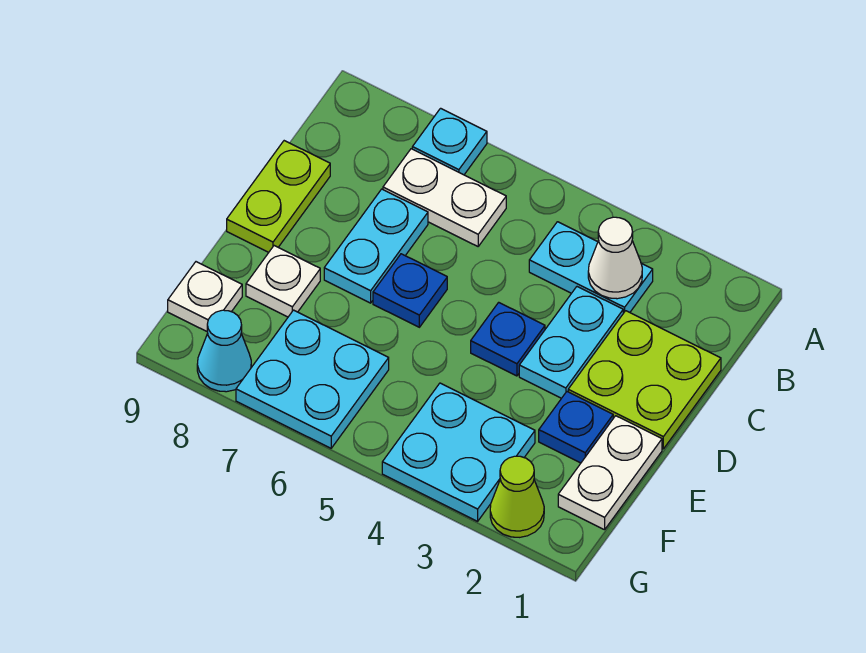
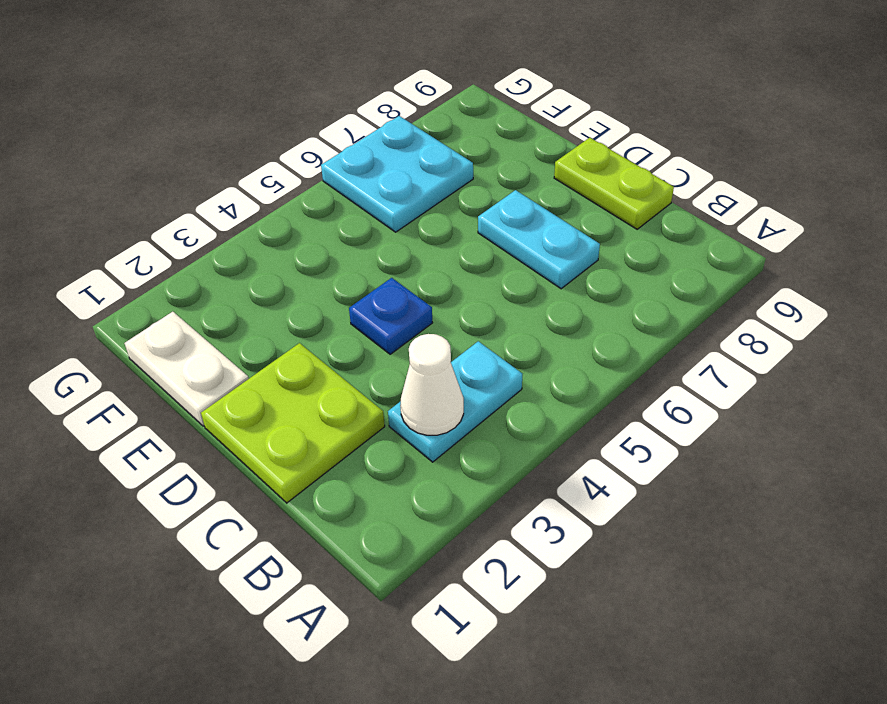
none -> cyan plate A7 level 1
none -> white plate B6:B7 level 1
none -> cyan plate C3:D3 level 1

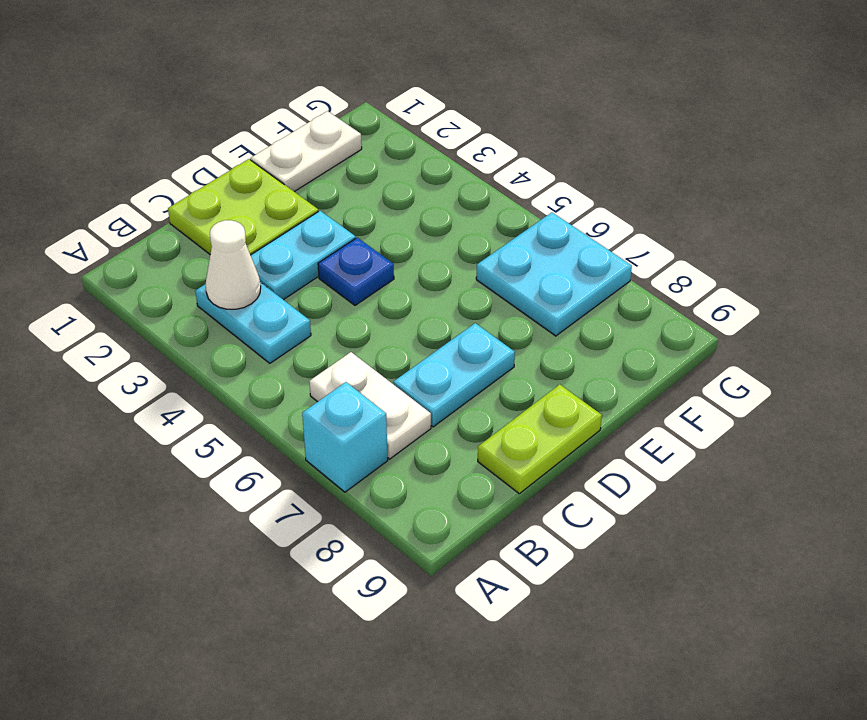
cyan brick A7 level 1 -> cyan plate A7 level 1
none -> blue plate D6 level 1
none -> blue plate E2 level 1
none -> white plate E8 level 1

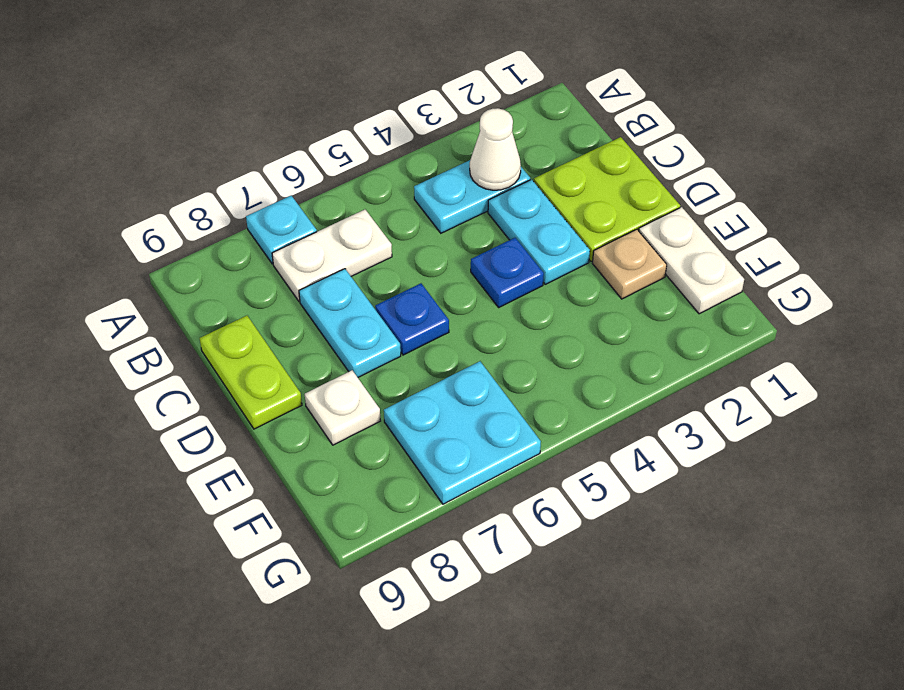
tan plate E2 level 1 -> blue plate E2 level 1
none -> cyan plate F3:G4 level 1
none -> white plate F9 level 1
none -> lime cone G2 level 1

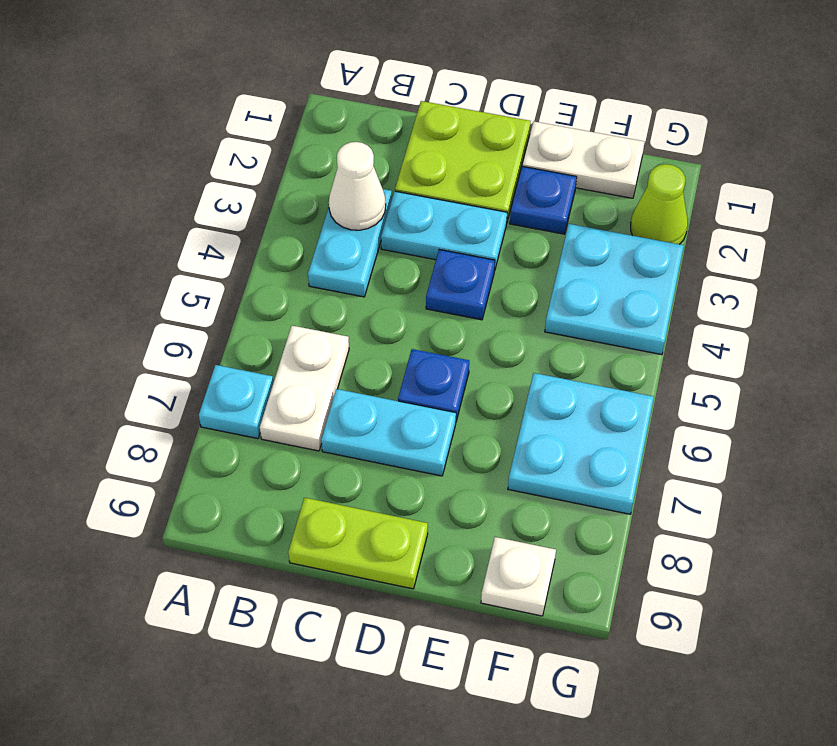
none -> white plate E8 level 1
none -> cyan cone G8 level 1

